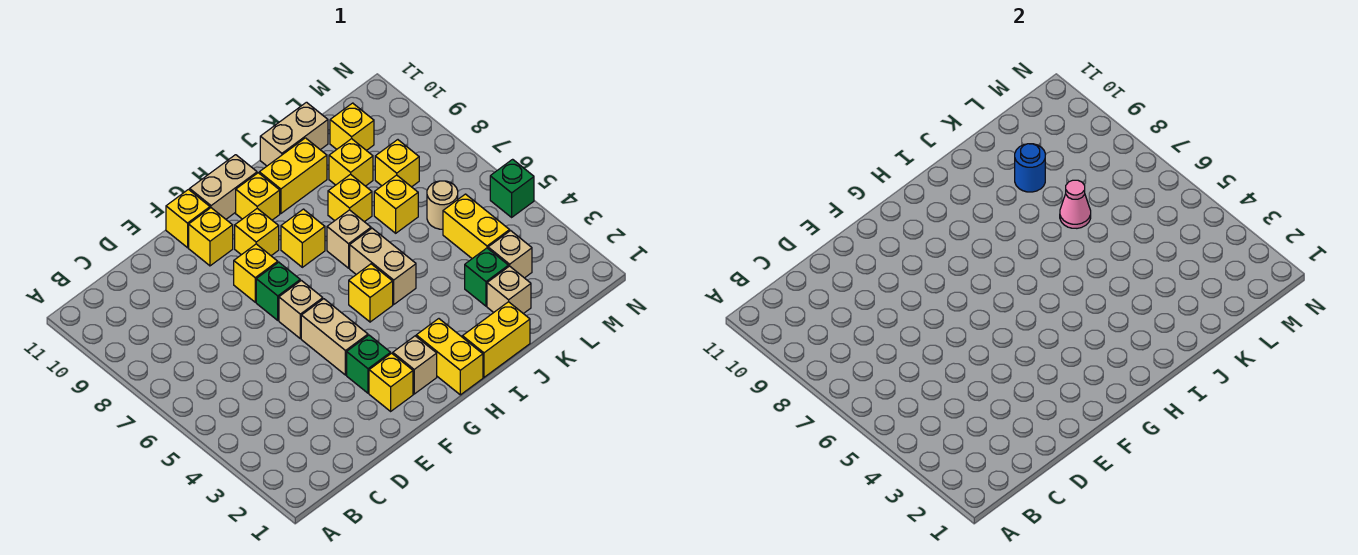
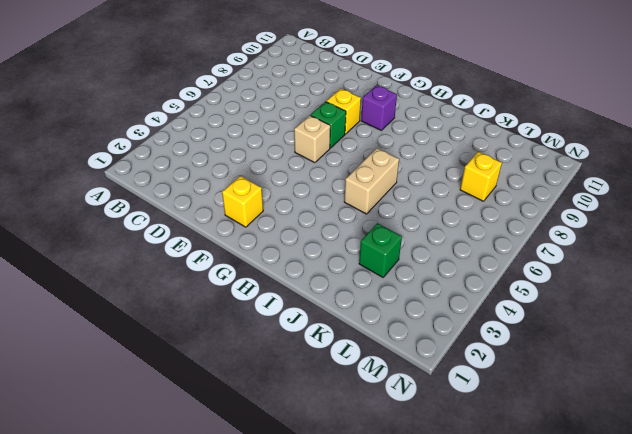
purple brick G9 level 1 -> yellow brick G9 level 1
none -> green brick F3 level 1
none -> tan brick F4:F5 level 1
none -> yellow brick F10 level 1
none -> yellow brick F11 level 1

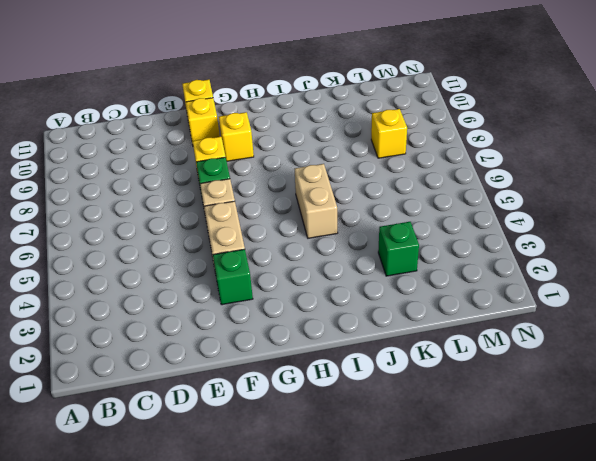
none -> yellow brick F2 level 1
none -> tan brick G2 level 1
none -> tan brick G11:H11 level 1
none -> yellow brick H1:H2 level 1

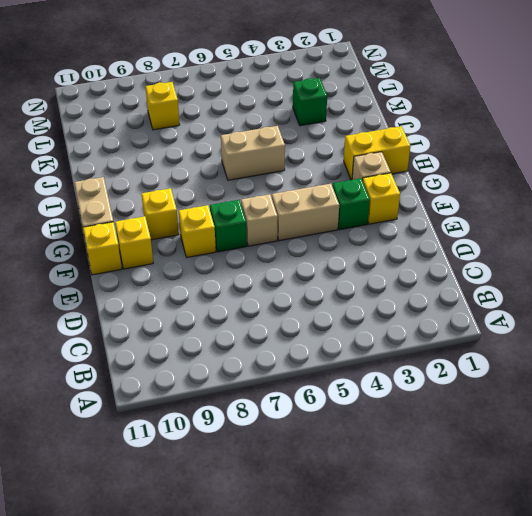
none -> yellow brick H5 level 1
none -> yellow brick H8 level 1
none -> yellow brick H10 level 1
none -> yellow brick I1:J1 level 1

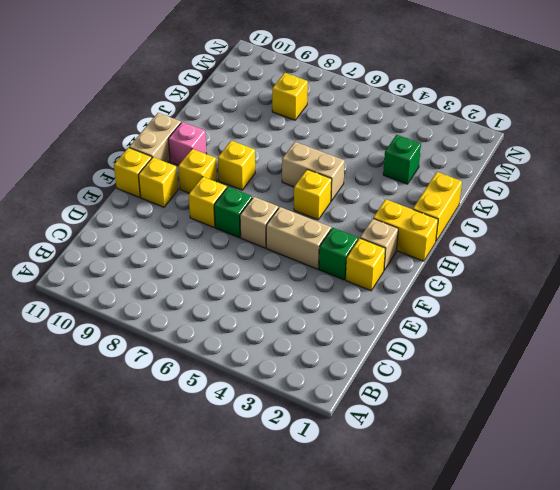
pink brick H10 level 1 -> yellow brick H10 level 1
none -> tan brick I7 level 1
none -> yellow brick I10:J10 level 1
none -> yellow brick J8 level 1
none -> tan brick J11:K11 level 1

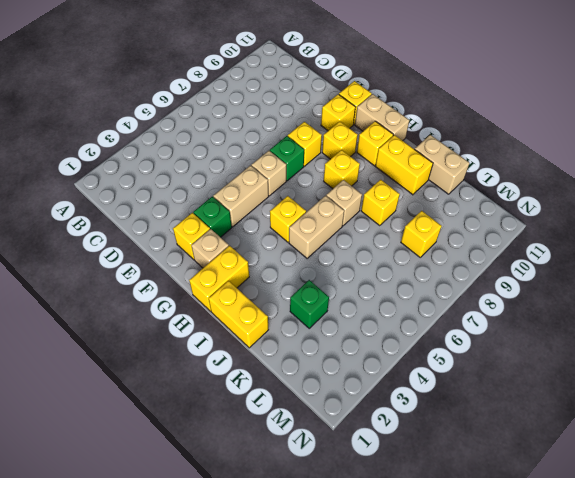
none -> tan brick K2 level 1
none -> yellow brick K7 level 1
none -> yellow brick K9 level 1
none -> tan brick L3 level 1

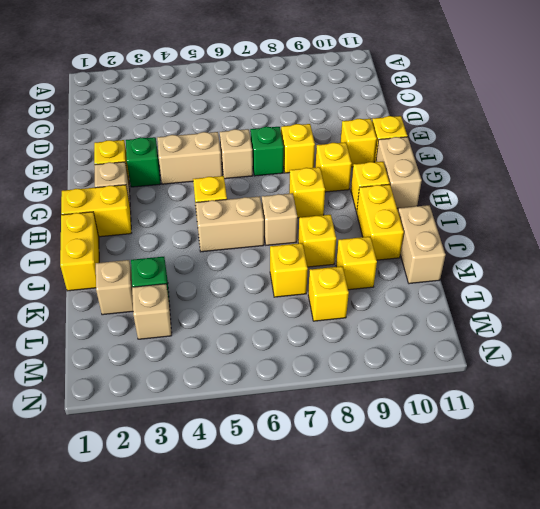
none -> yellow brick L4:L5 level 1
none -> tan round brick L6 level 1
none -> yellow brick L10 level 1
none -> green brick N5 level 1

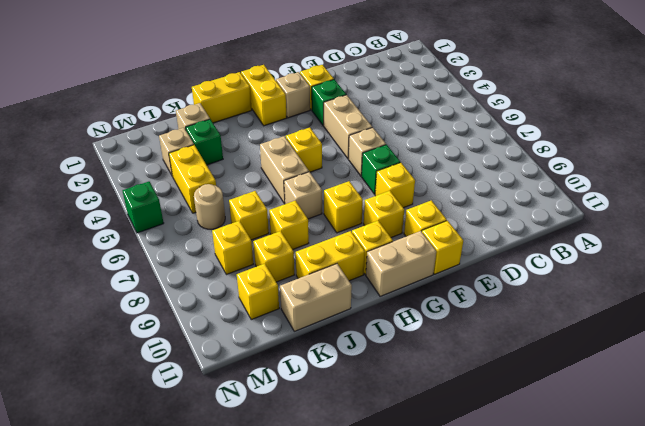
none -> pink cone K7 level 2
none -> blue round brick K9 level 2

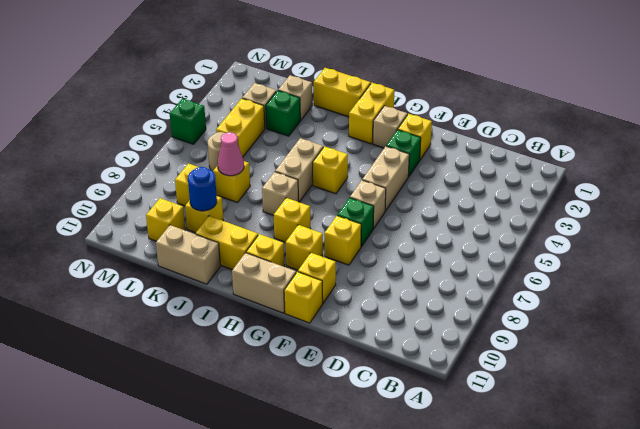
none -> yellow brick J8 level 1

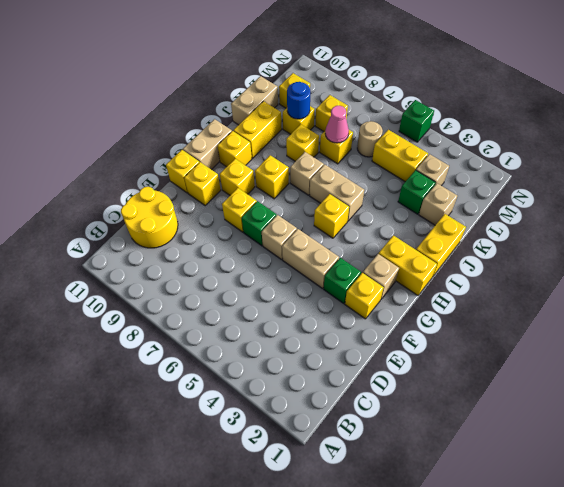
yellow round brick C10:D11 level 1 -> none

